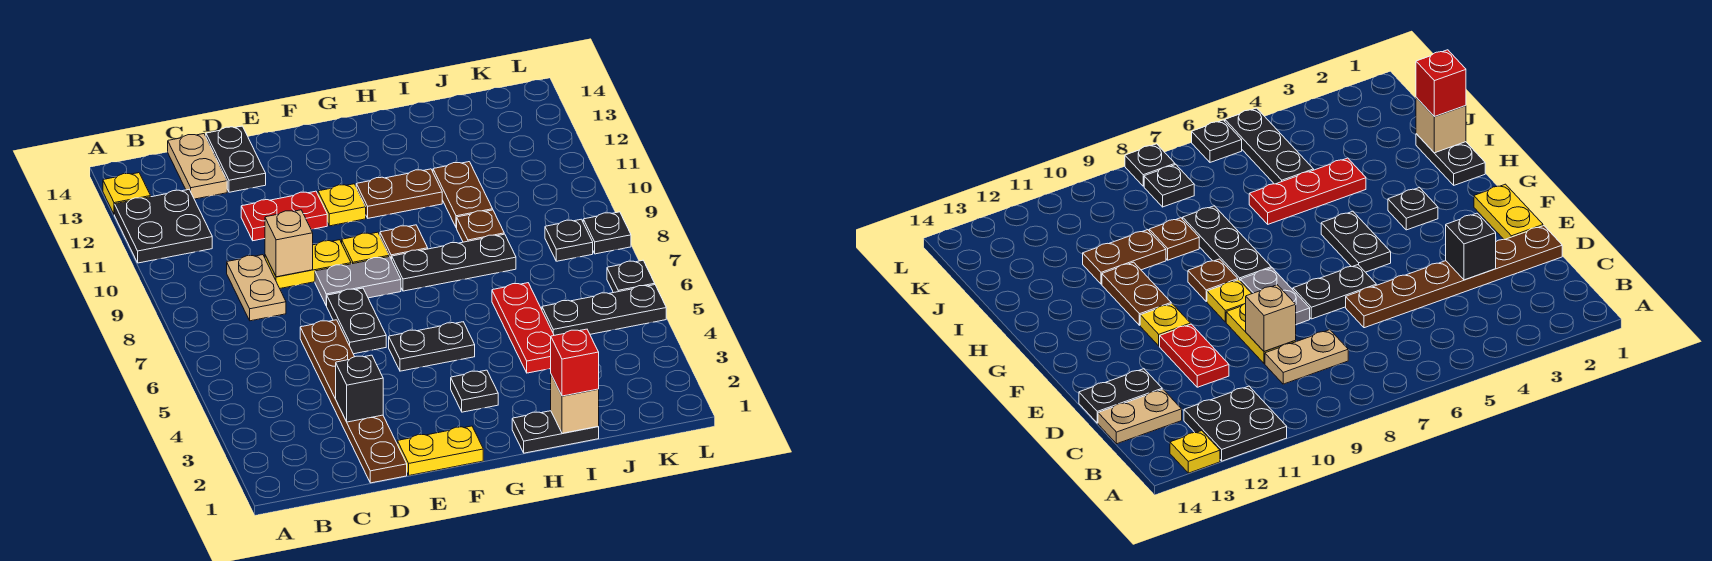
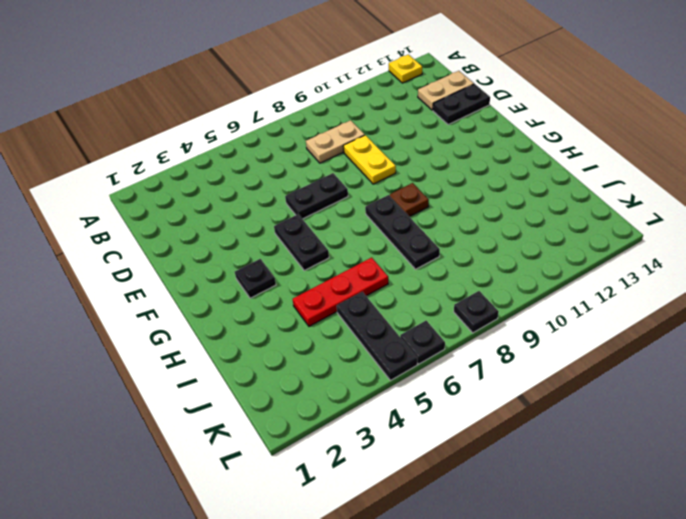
none -> black plate A11:B12 level 1
none -> brown plate D1:D6 level 1
none -> red plate D11:E11 level 1
none -> yellow plate E1:F1 level 1

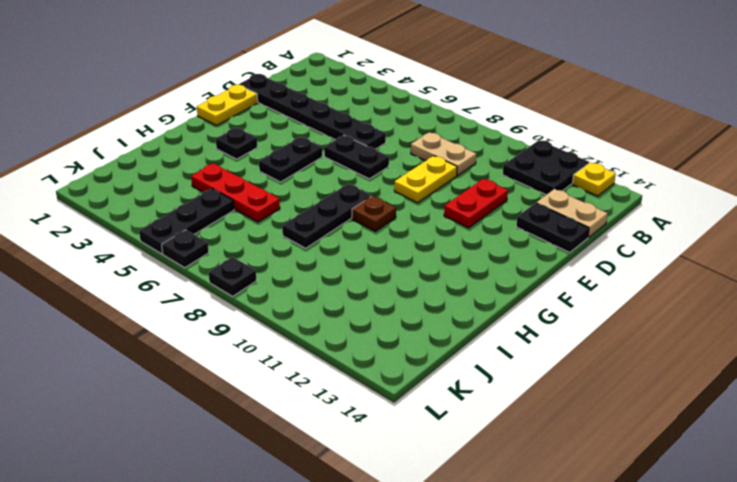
black plate D1:D6 level 1 -> brown plate D1:D6 level 1
none -> grey plate E8:F8 level 1
none -> yellow plate F9 level 1
none -> yellow plate F11 level 1
none -> brown plate G11:H11 level 1

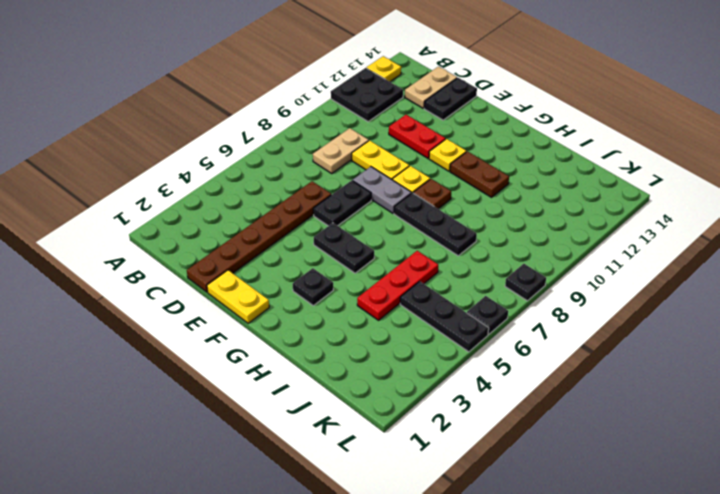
none -> black plate H1:I1 level 1
none -> brown plate I9 level 1
none -> brown plate I10:I11 level 1
none -> black plate K8 level 1

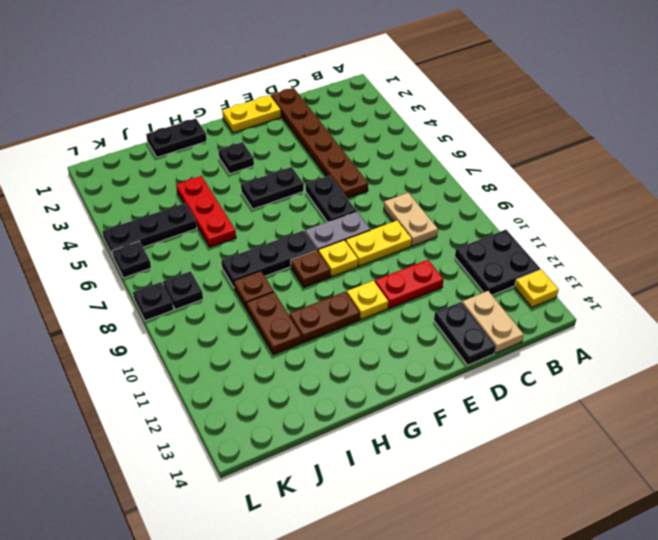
none -> black brick D3 level 2
none -> tan brick D9 level 2
none -> tan brick I1 level 2
none -> red brick I1 level 3

